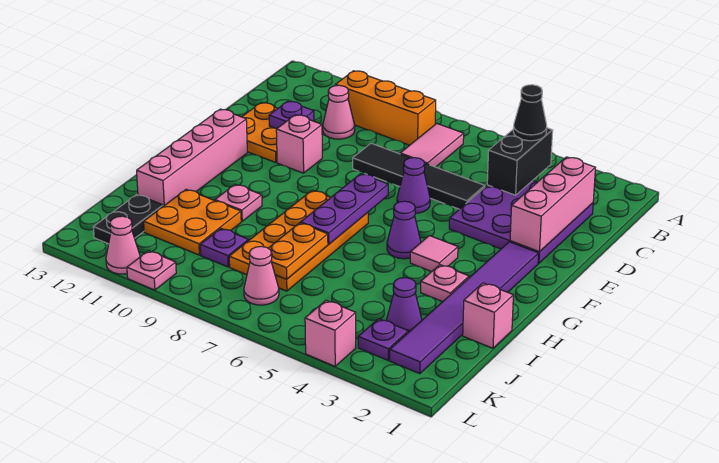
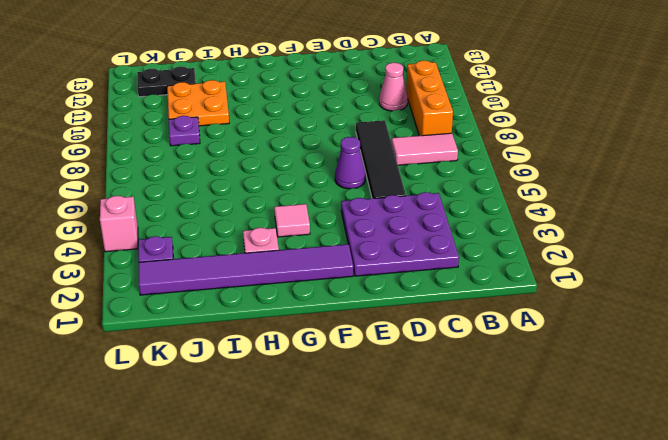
none -> orange plate D11:E12 level 1
none -> pink brick E10 level 1
none -> pink brick F12:I12 level 1
none -> purple cone G5 level 1

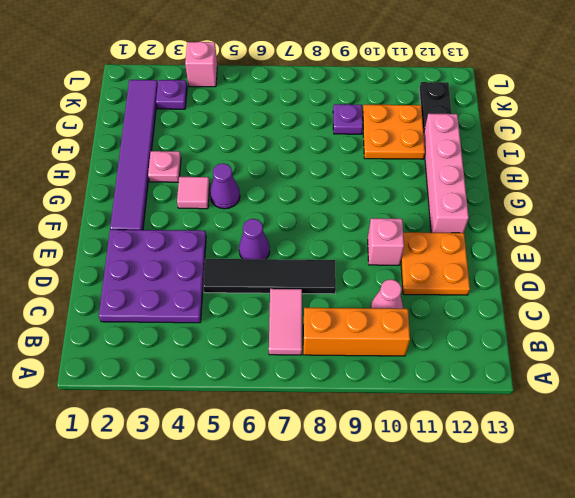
none -> orange plate G7:J8 level 1
none -> pink plate H10 level 1
none -> pink brick I1 level 1
none -> purple cone J3 level 1

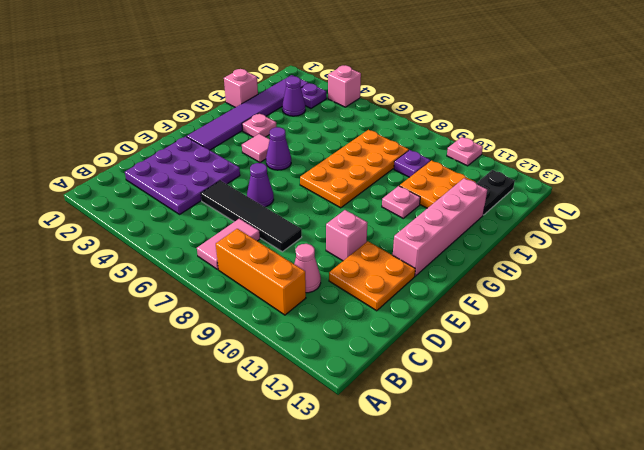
none -> pink cone K7 level 1
none -> pink cone L11 level 1
none -> black brick B4:C4 level 2
none -> pink brick C2:E2 level 2

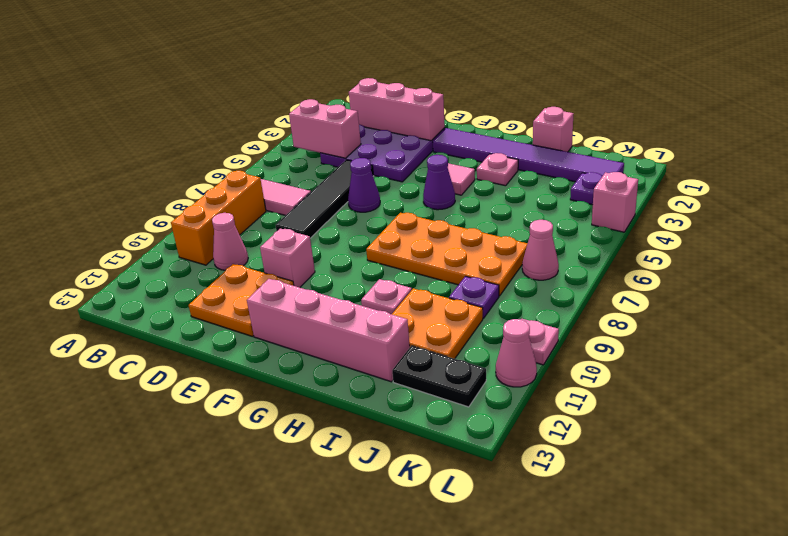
pink brick B4:C4 level 2 -> black brick B4:C4 level 2
none -> purple cone J3 level 1
none -> purple plate D11 level 2
none -> purple plate F7:H7 level 2
none -> orange plate I7:J7 level 2

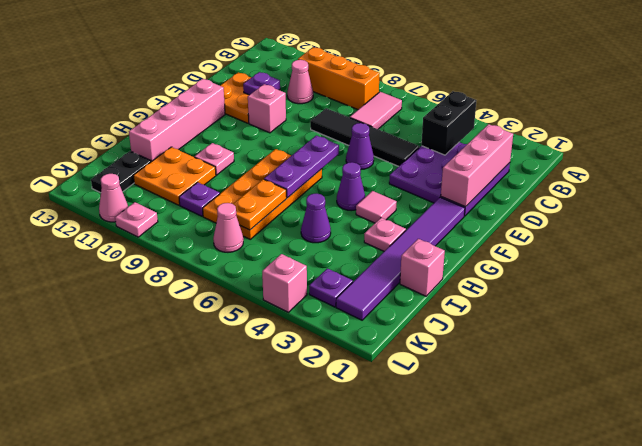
purple cone I5 level 1 -> purple cone J3 level 1
none -> black cone B4 level 3

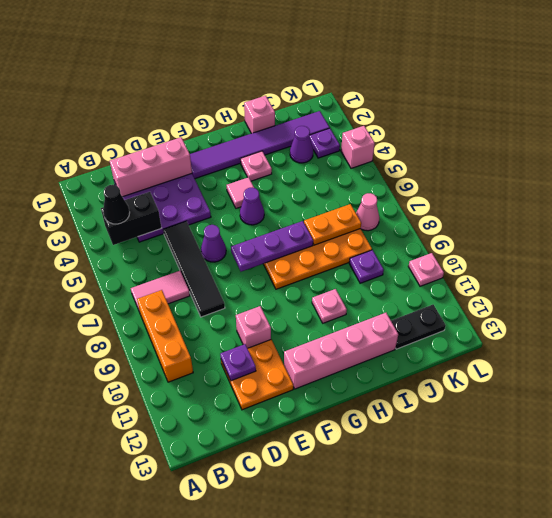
none -> pink cone C10 level 1
none -> orange plate I10:J11 level 1
none -> pink cone L11 level 1

